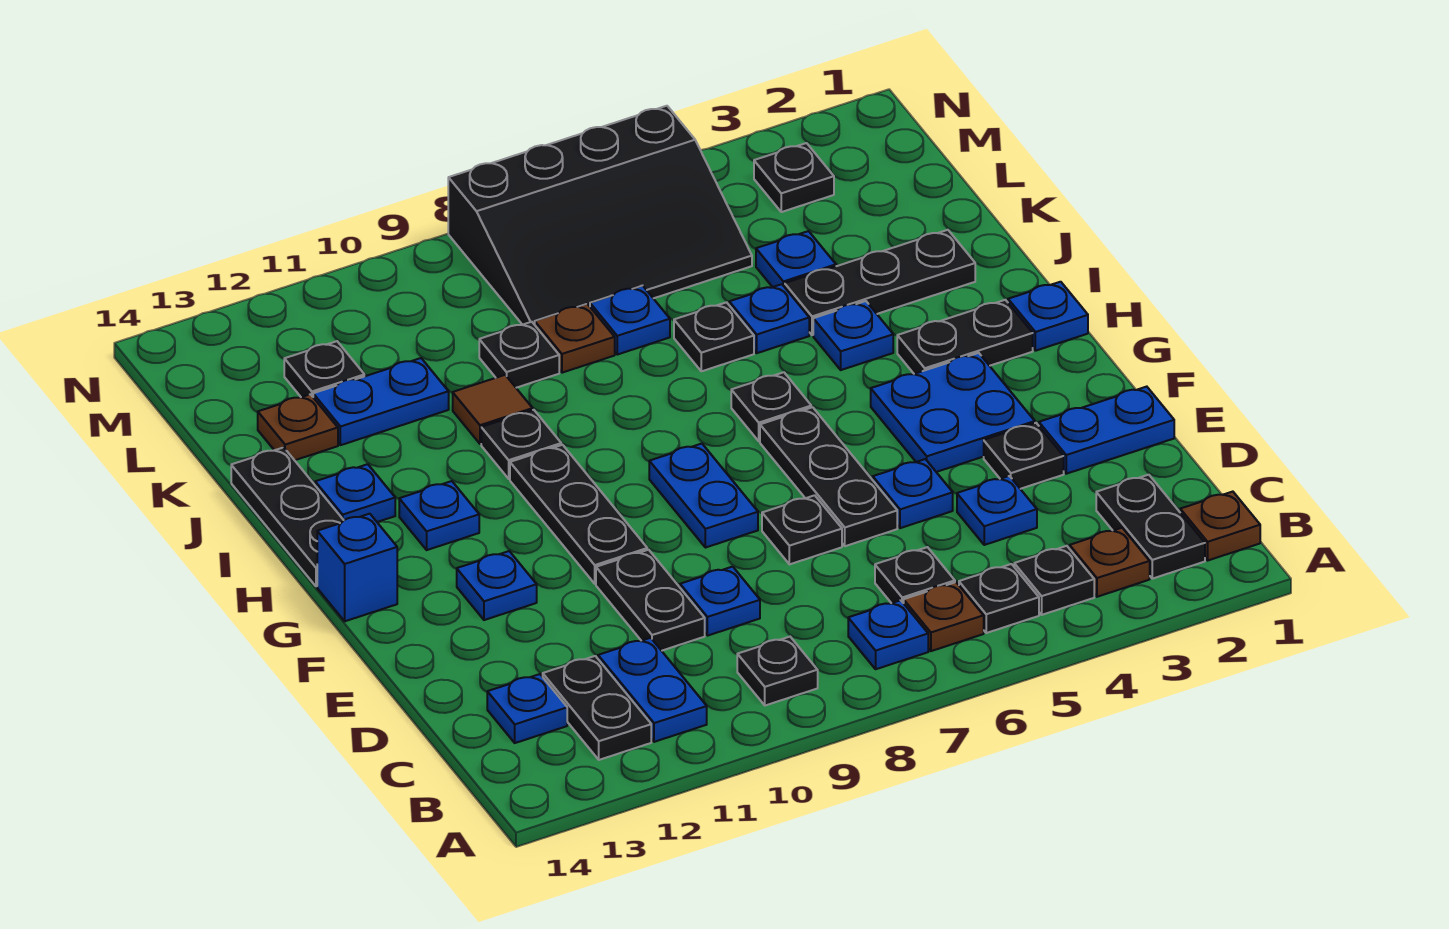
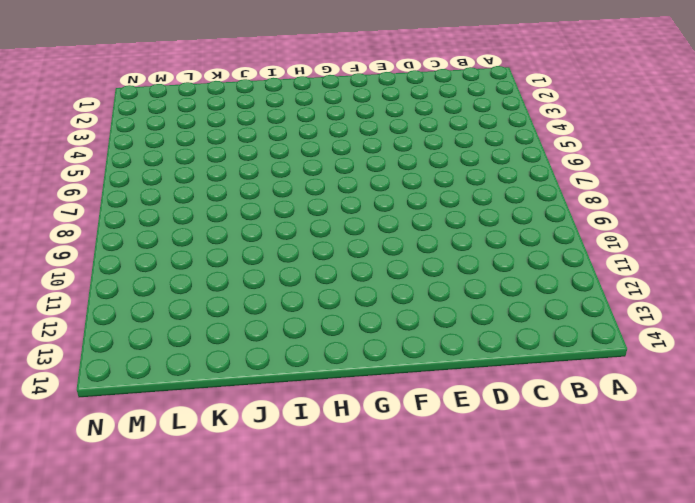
none -> brown plate B1 level 1
none -> black plate B2:C2 level 1
none -> brown plate B3 level 1
none -> black plate B4 level 1

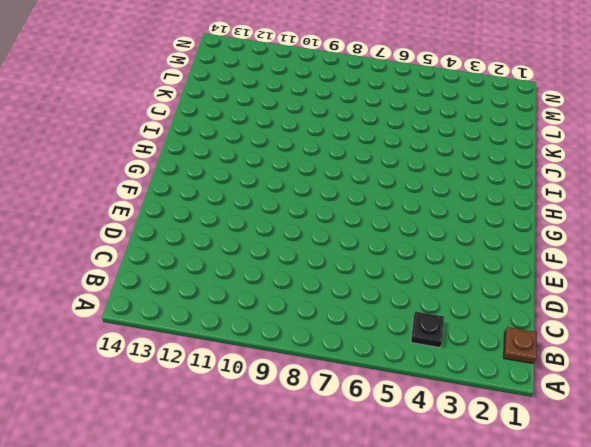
none -> black plate B2:C2 level 1
none -> brown plate B3 level 1
none -> black plate B5 level 1
none -> brown plate B6 level 1

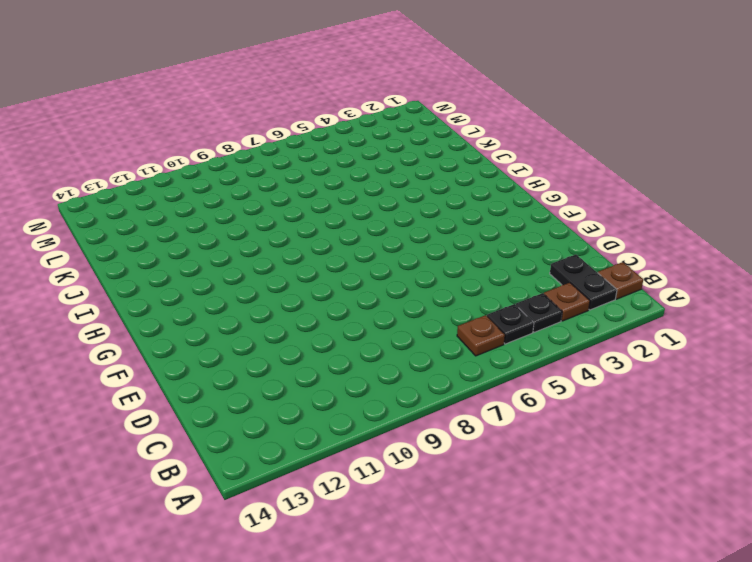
none -> blue plate B7 level 1
none -> black plate B9 level 1
none -> blue plate B11:C11 level 1
none -> black plate B12:C12 level 1

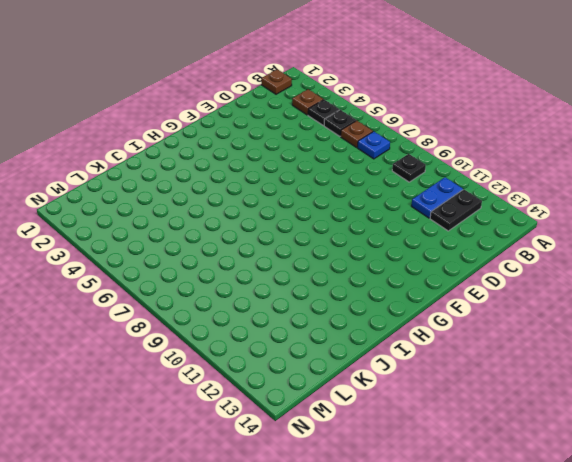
none -> black plate B2:C2 level 1
none -> black plate C6 level 1
none -> blue plate C13 level 1
none -> blue plate D4 level 1

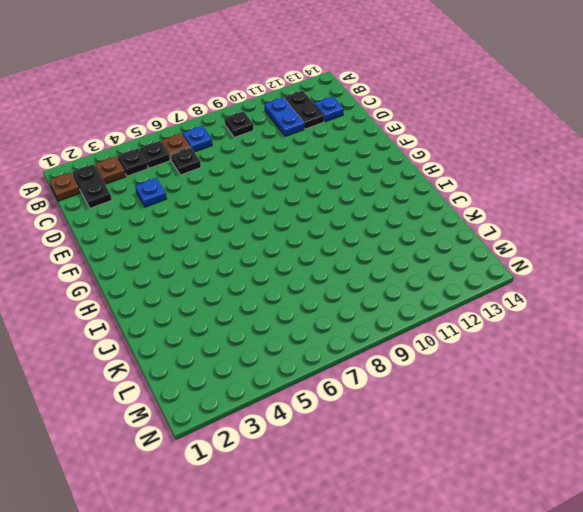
none -> blue plate D9 level 1
none -> black plate D10:E10 level 1
none -> blue plate E1:E2 level 1
none -> black plate E3 level 1

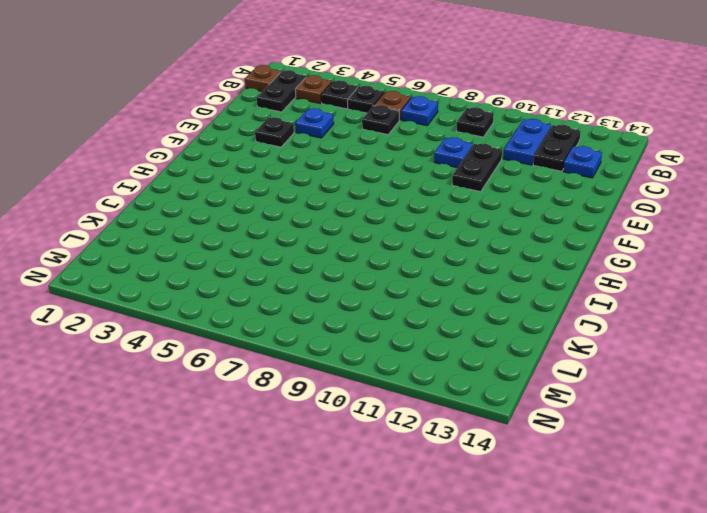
none -> blue plate E1:E2 level 1
none -> blue plate E5 level 1
none -> black plate E6:G6 level 1
none -> black plate E7 level 1

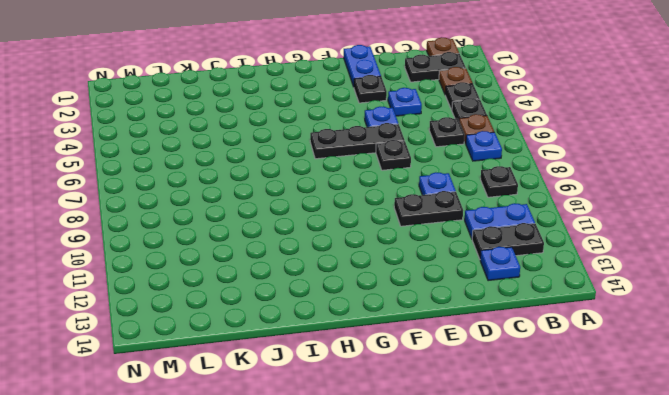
none -> blue plate F3:G4 level 1
none -> blue plate F8:G8 level 1
none -> black plate F10:H10 level 1
none -> blue plate F12 level 1

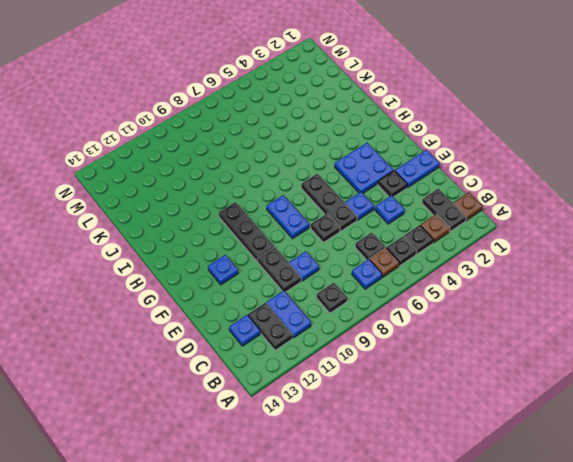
none -> blue brick G14 level 1
none -> blue plate H1 level 1
none -> black plate H2:H3 level 1
none -> black plate H6 level 1

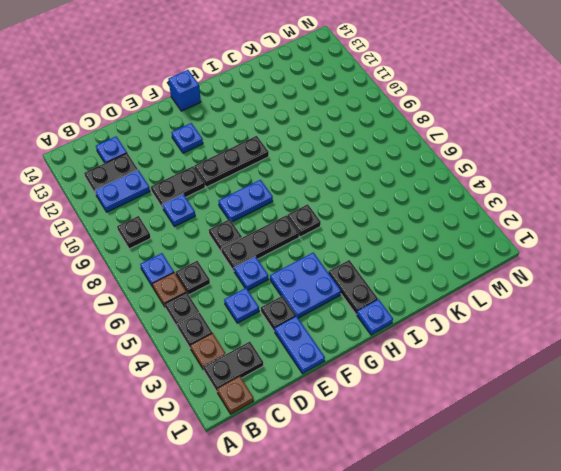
none -> blue plate H12 level 1
none -> black plate H14:J14 level 1
none -> blue plate I4 level 1
none -> black plate I10 level 1

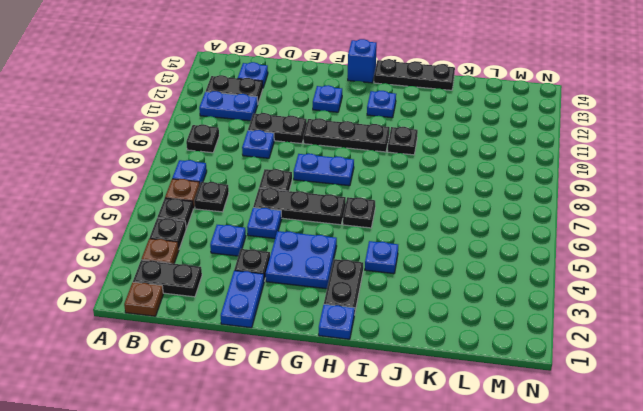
none -> blue plate I13 level 1
none -> black plate J2:J4 level 1
none -> blue plate J5 level 1
none -> black plate J6 level 1

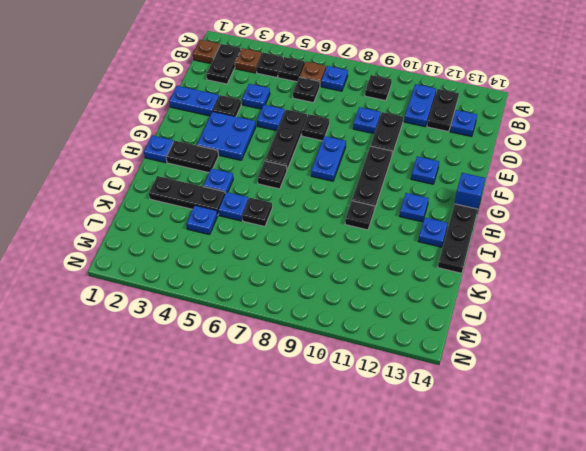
none -> brown tile J10 level 1
none -> blue plate K7 level 1
none -> brown plate K8 level 1
none -> black plate K9 level 1

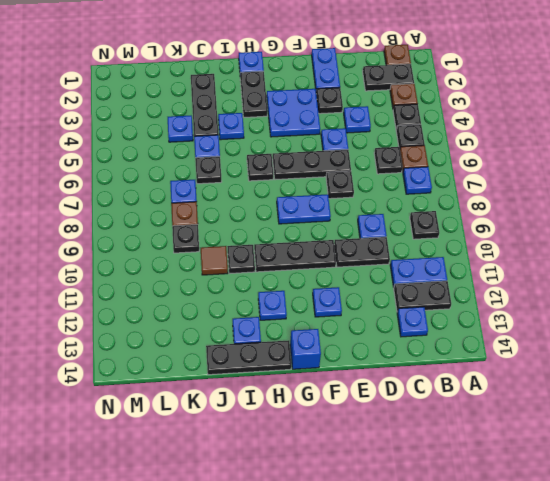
none -> blue plate K11:K12 level 1
none -> brown plate K13 level 1
none -> black slope L5:N8 level 1 top N
none -> black plate L12 level 1

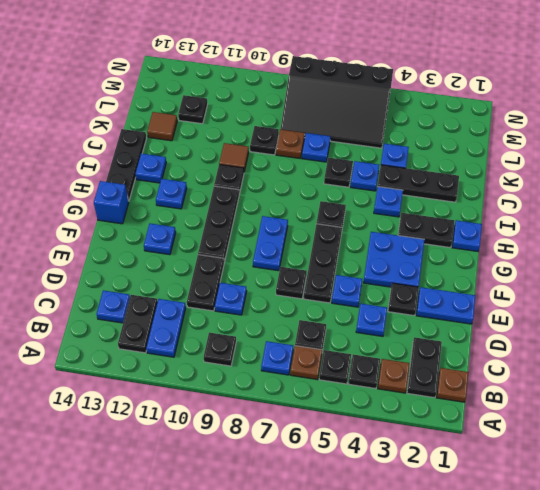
brown tile K13 level 1 -> brown plate K13 level 1
none -> blue plate K11:K12 level 1
none -> black plate M3 level 1

